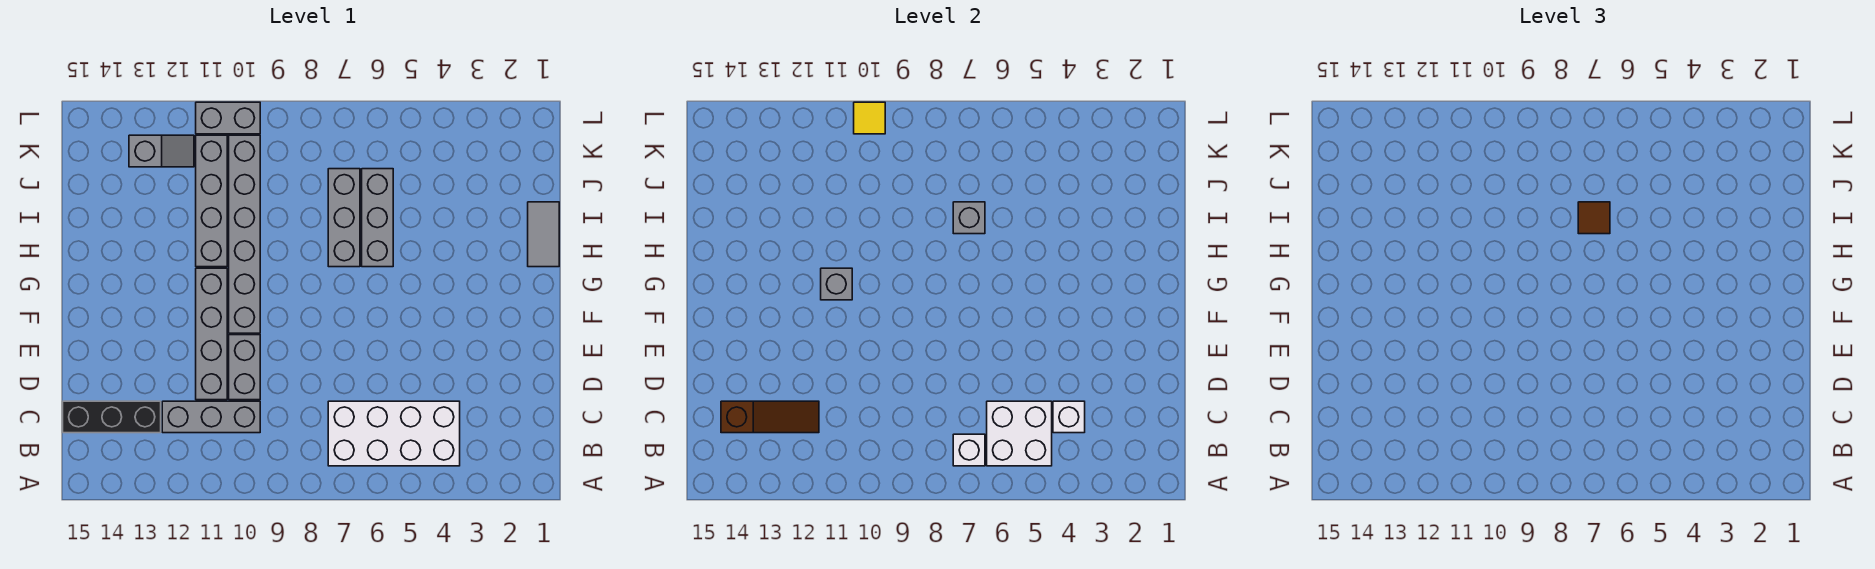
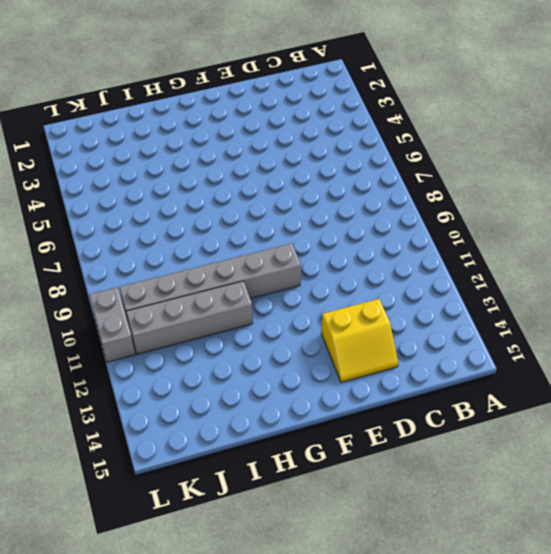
yellow slope D13:E14 level 1 top 13 -> none
none -> white brick B4:C7 level 1
none -> grey brick C10:C12 level 1
none -> black brick C13:C15 level 1

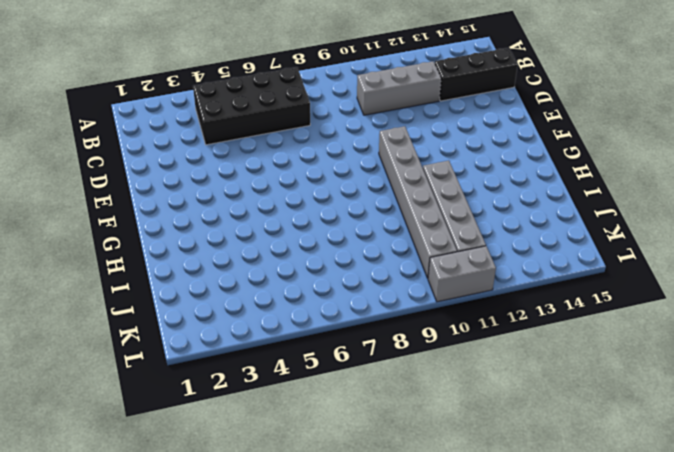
black brick B4:C7 level 1 -> white brick B4:C7 level 1
none -> grey brick D10:E10 level 1
none -> grey brick D11:G11 level 1
none -> grey tile H1:I1 level 1

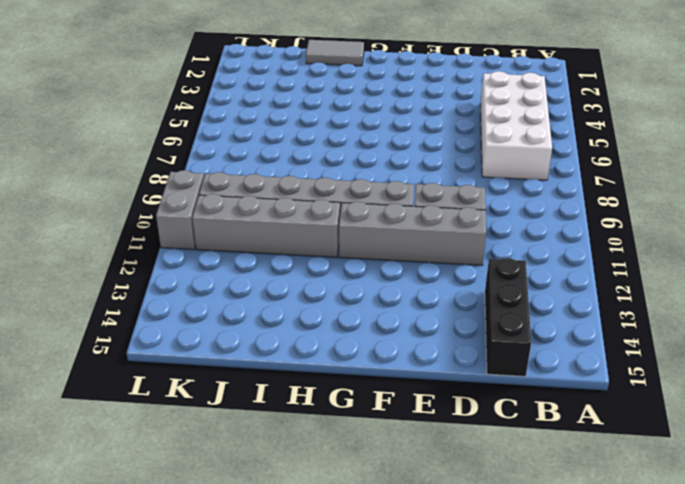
none -> grey brick C10:C12 level 1
none -> grey brick H6:J6 level 1
none -> grey brick H7:J7 level 1

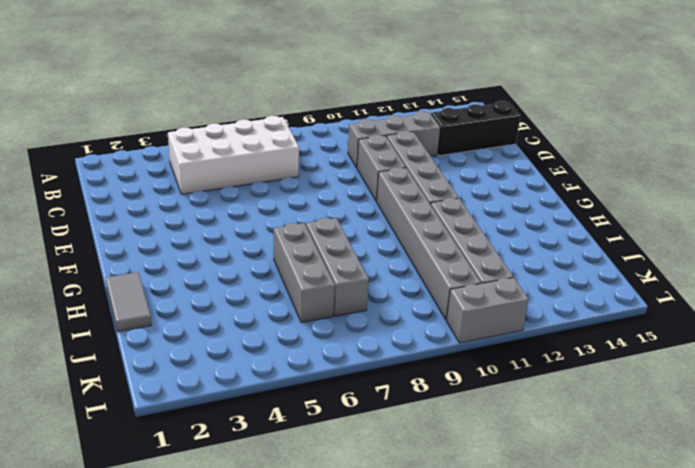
none -> grey slope K12:K13 level 1 top 13
none -> white brick B5:C6 level 2
none -> white brick B7 level 2

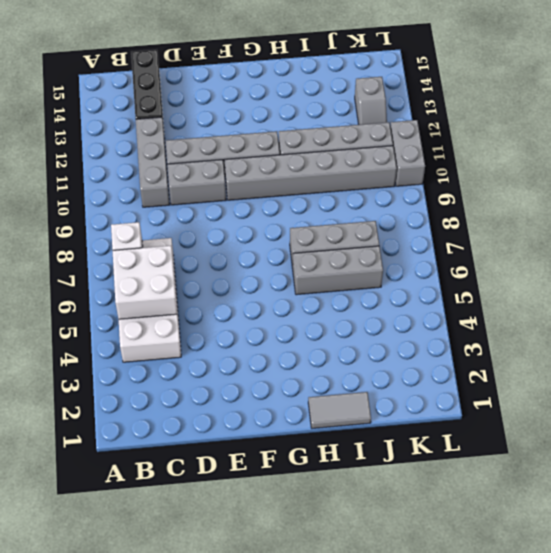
none -> white brick C4 level 2
none -> brown slope C12:C14 level 2 top 14
none -> grey brick G11 level 2

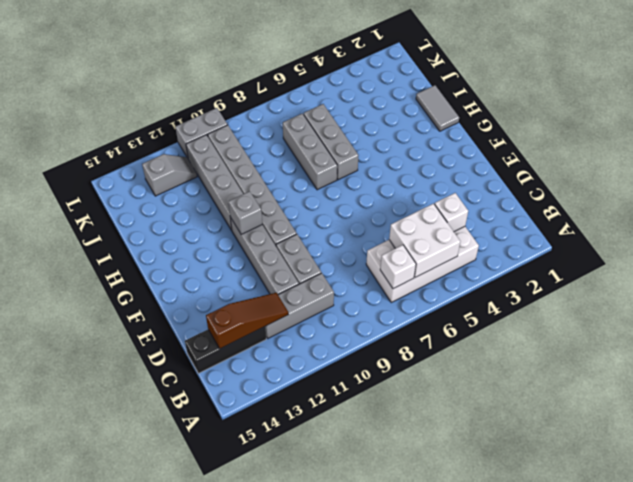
none -> grey brick I7 level 2
none -> yellow tile L10 level 2
none -> brown tile I7 level 3

